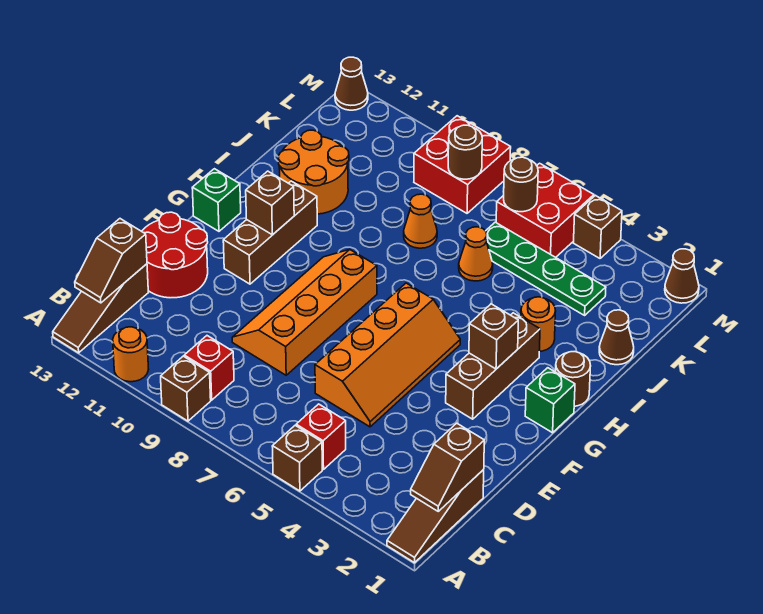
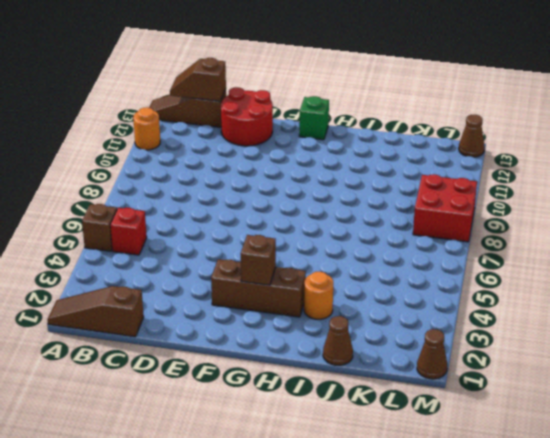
none -> brown brick A9 level 1
none -> red brick B9 level 1
none -> orange slope D5:G6 level 1 top 6
none -> orange slope D8:G9 level 1 top 8

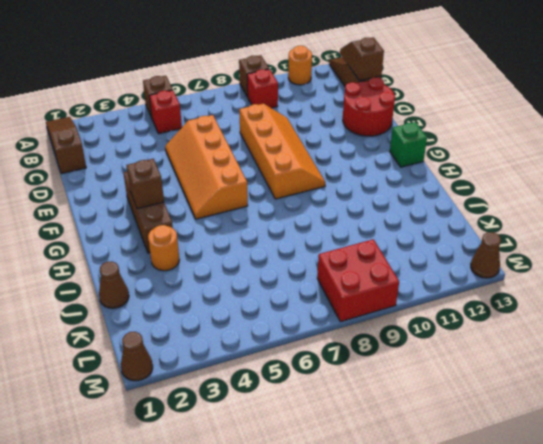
none -> brown brick F11:H11 level 1
none -> green brick G1 level 1
none -> brown round brick H1 level 1
none -> orange round brick I11:J12 level 1

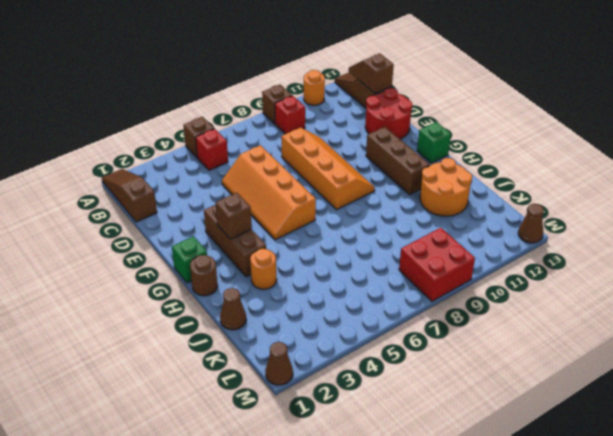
none -> orange cone J6 level 1
none -> orange cone J8 level 1
none -> green plate K3:K6 level 1
none -> red brick L5:M6 level 1

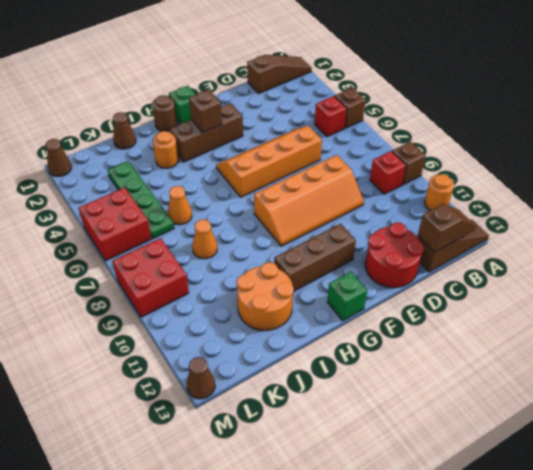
none -> brown brick M4 level 1
none -> brown slope B1:C1 level 2 top C
none -> brown brick G11 level 2
none -> brown round brick L6 level 2

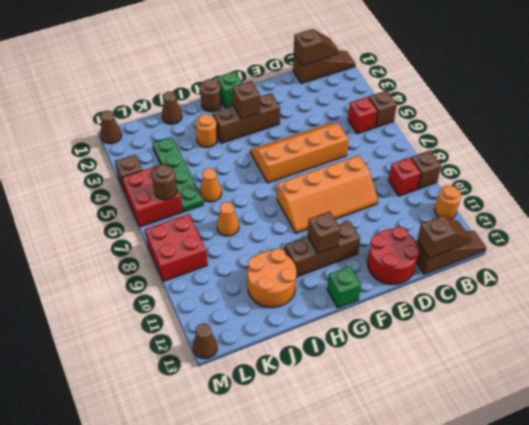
none -> brown round brick L8 level 2

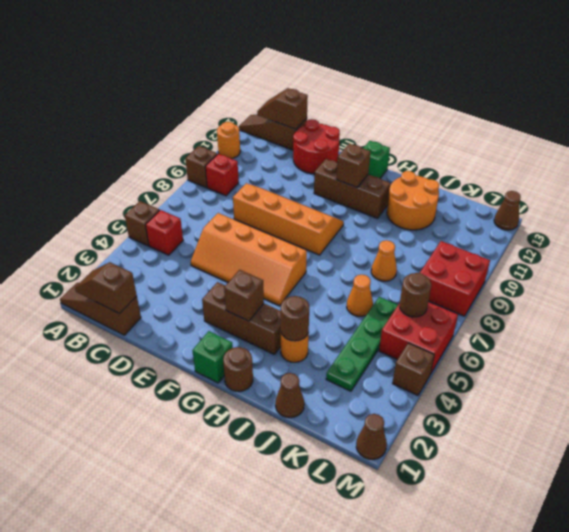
brown round brick I3 level 2 -> brown round brick L8 level 2

